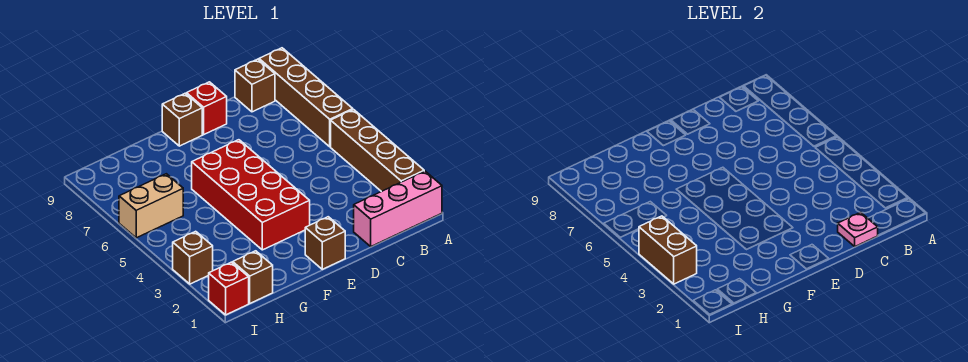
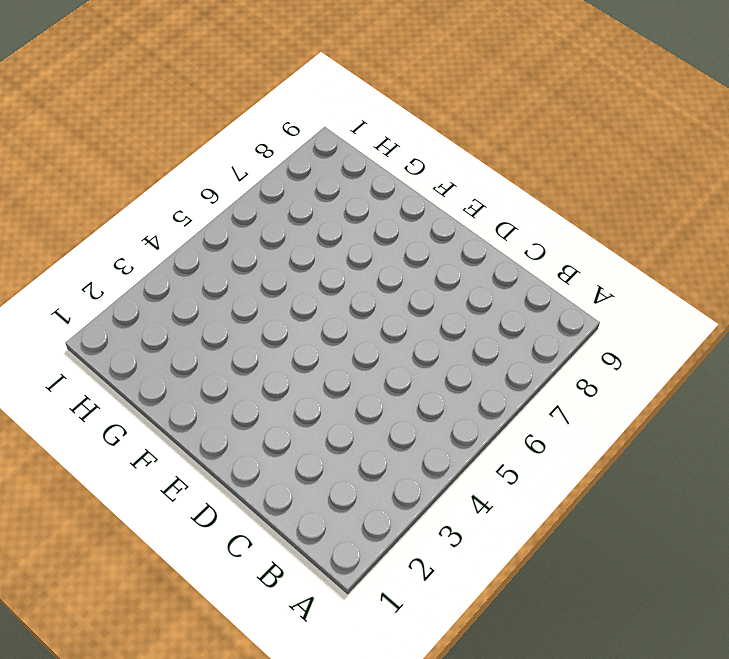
none -> pink brick A1:C1 level 1
none -> brown brick A2:A5 level 1
none -> brown brick A6:A9 level 1

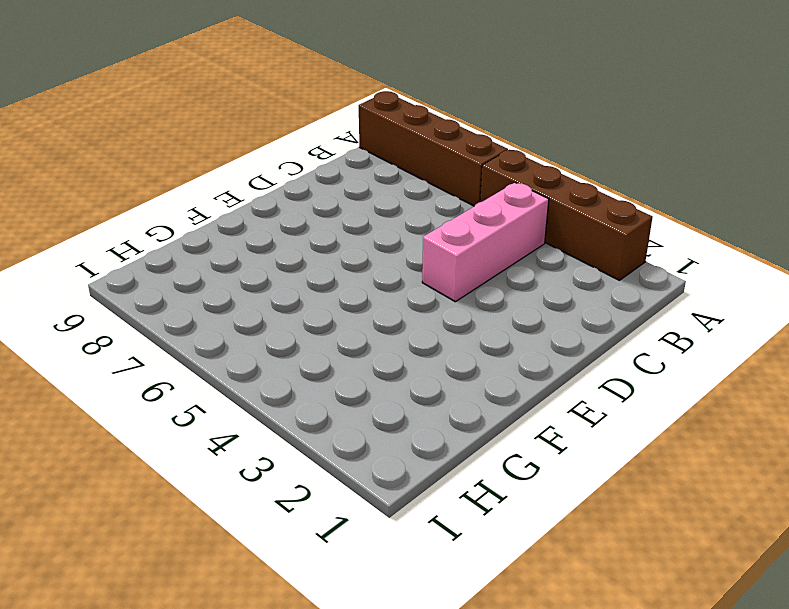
pink brick B4:D4 level 1 -> pink brick A1:C1 level 1
none -> brown brick B9 level 1
none -> red brick D9 level 1
none -> brown brick E1 level 1

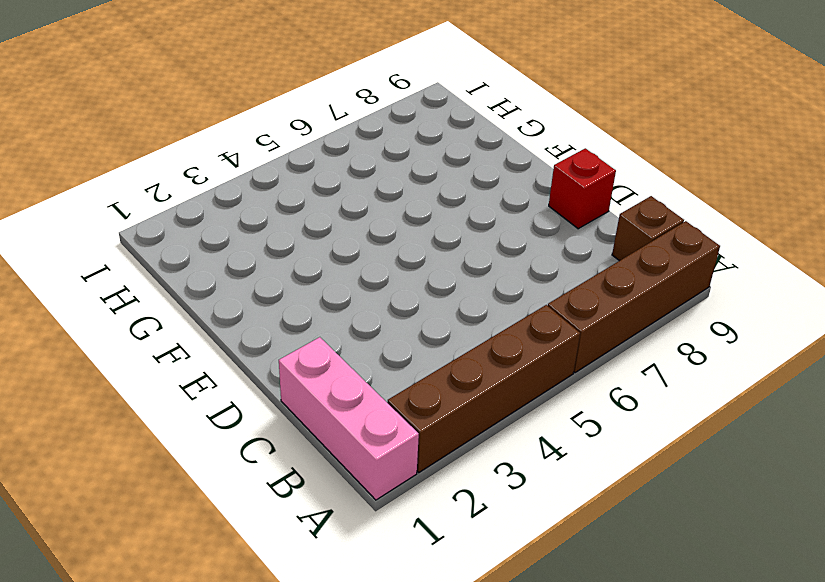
none -> brown brick E1 level 1
none -> red brick E3:F6 level 1
none -> brown brick E9 level 1

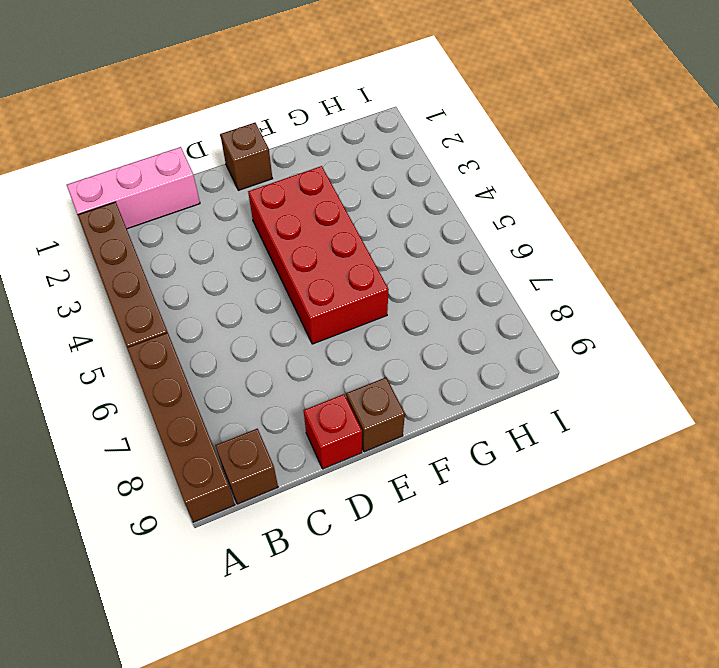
none -> brown brick H1 level 1
none -> tan brick H6:I6 level 1
none -> red brick I1 level 1

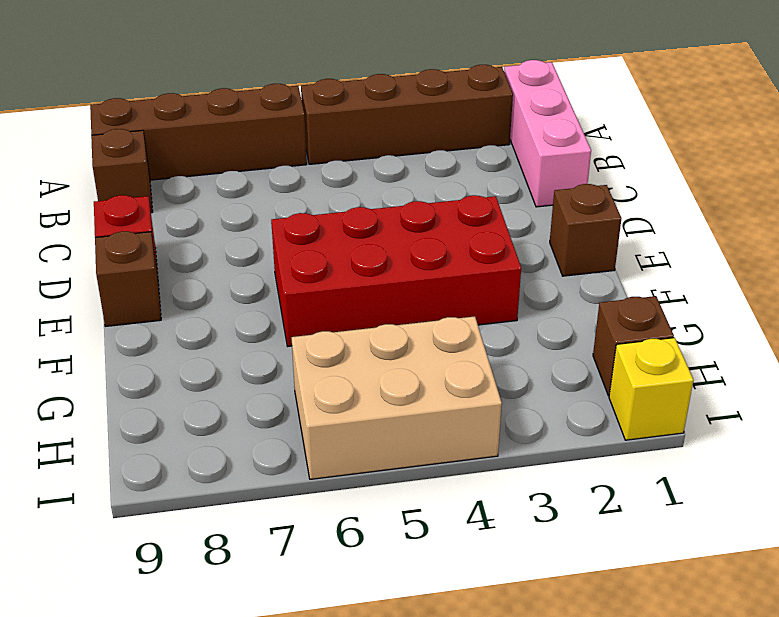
tan brick H4:I6 level 1 -> tan brick H6:I6 level 1
yellow brick I1 level 1 -> red brick I1 level 1
none -> brown brick I3 level 1
none -> pink plate C1 level 2
none -> brown brick I3:I4 level 2

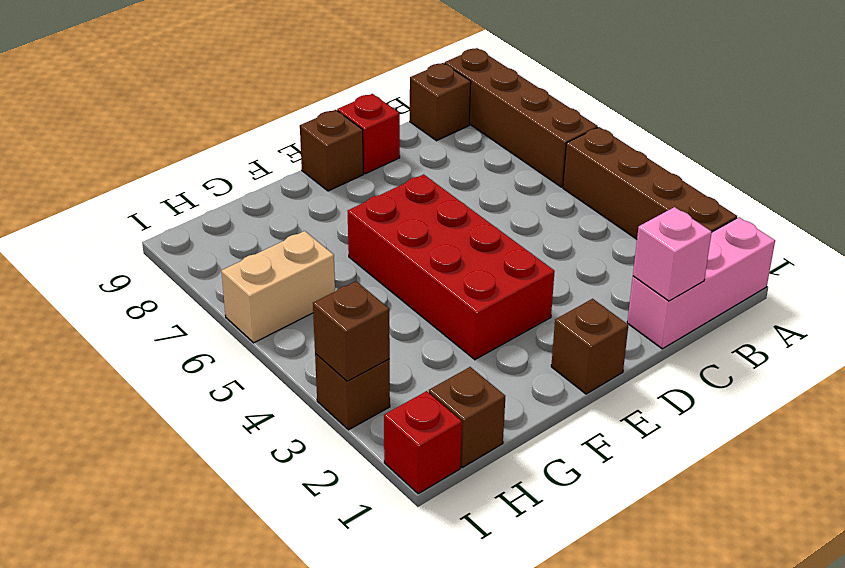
pink brick C1 level 2 -> pink plate C1 level 2
brown brick I3 level 2 -> brown brick I3:I4 level 2

